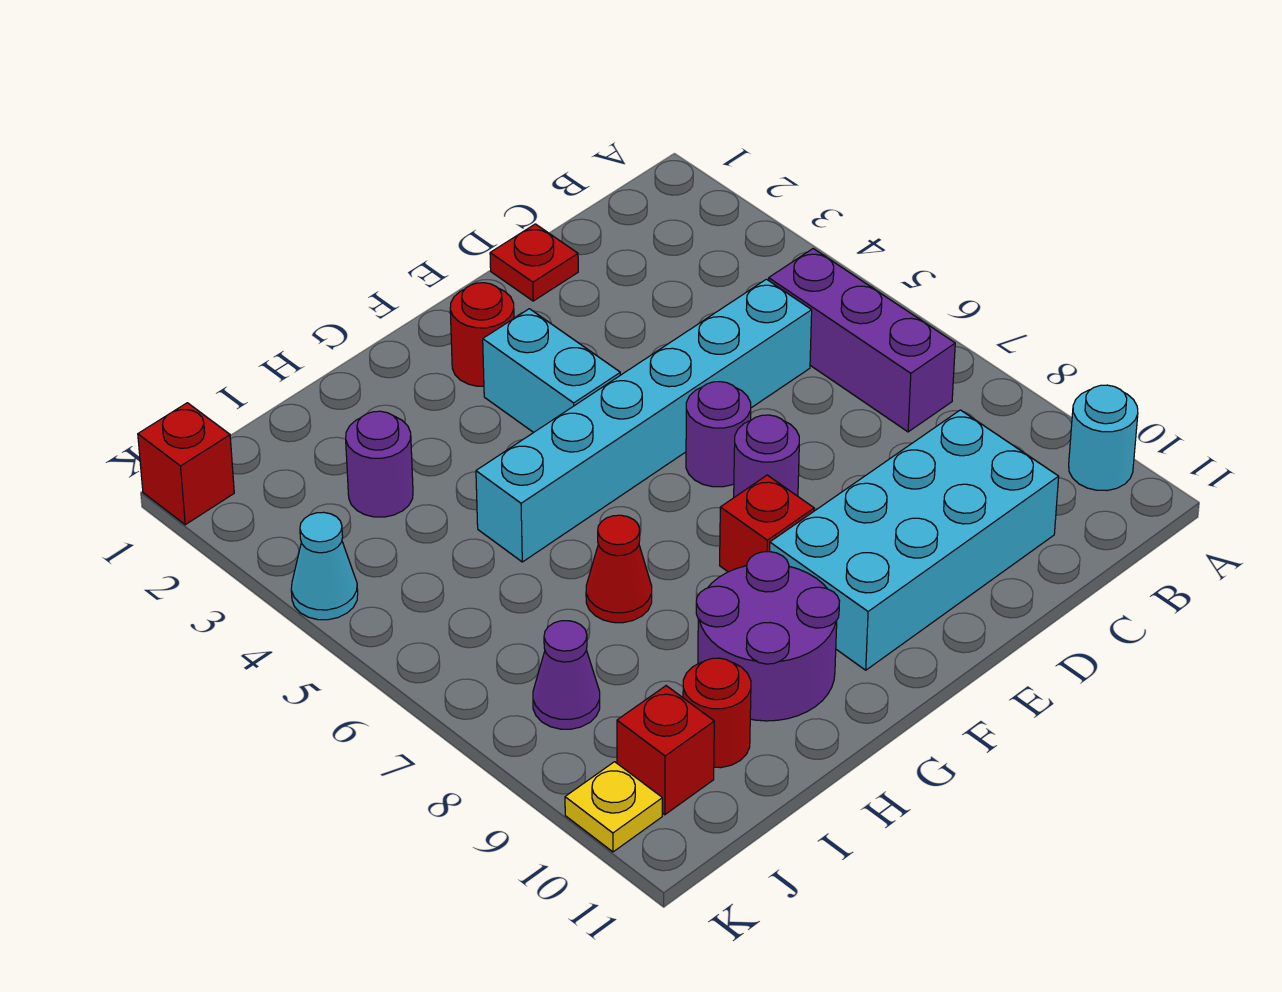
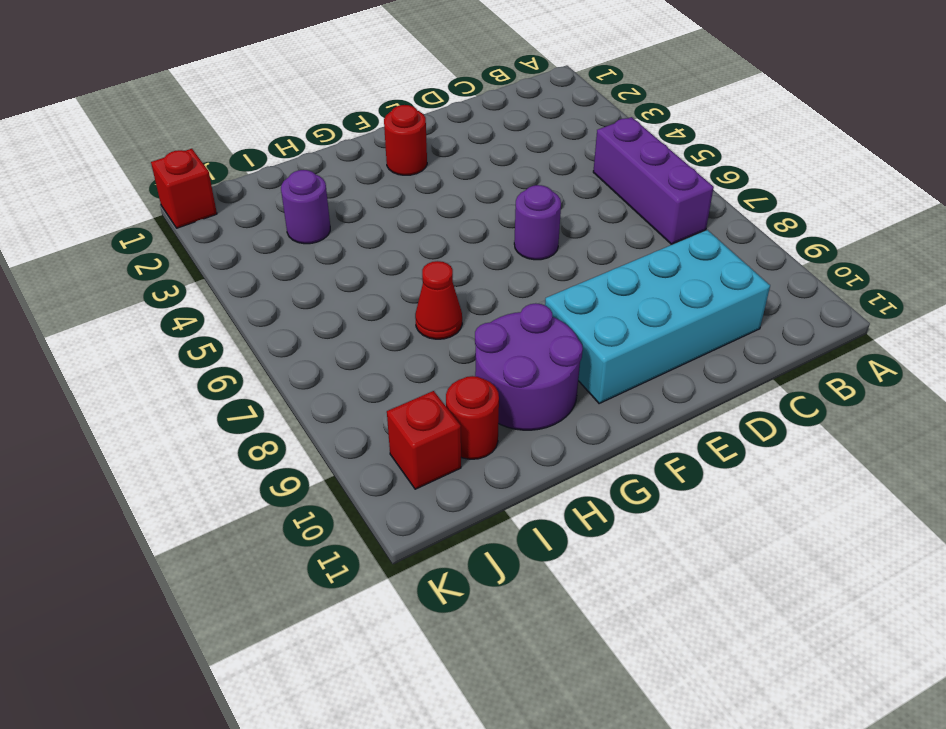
none -> cyan round brick A10 level 1
none -> cyan brick C5:H5 level 1
none -> red plate D1 level 1

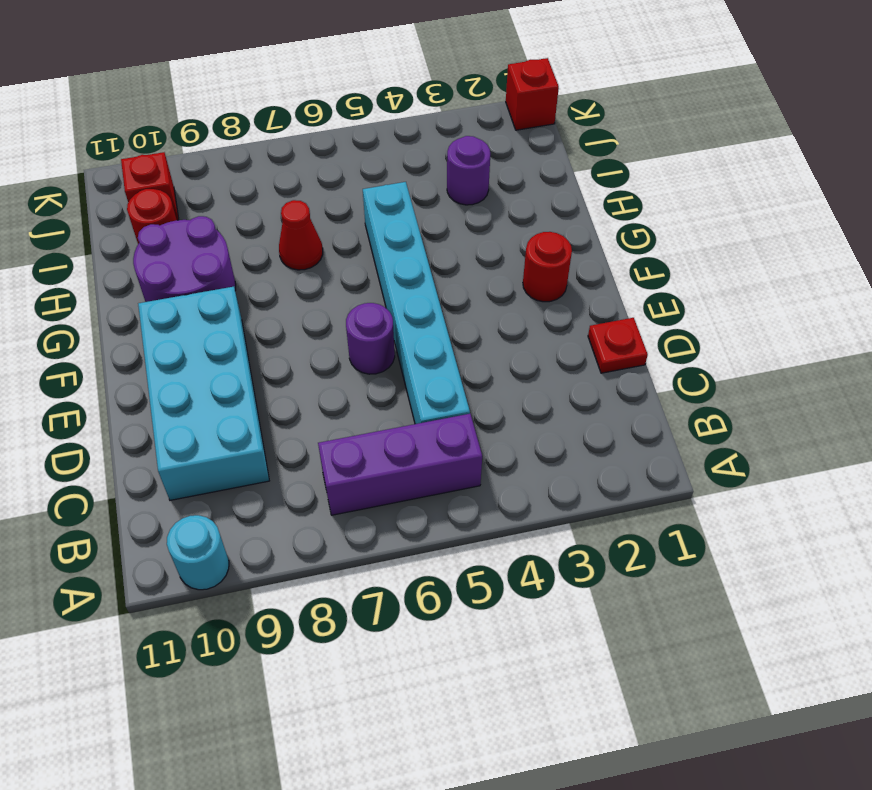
none -> purple round brick E7 level 1
none -> cyan brick F3:F4 level 1
none -> red brick F8 level 1

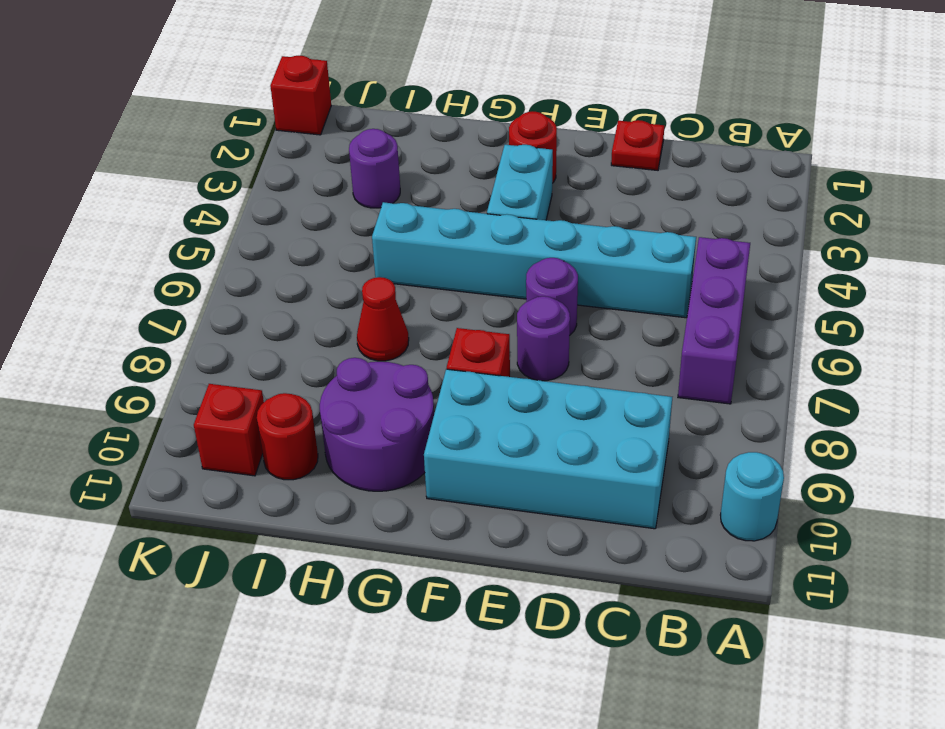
none -> purple cone J8 level 1
none -> cyan cone K4 level 1
none -> yellow plate K10 level 1

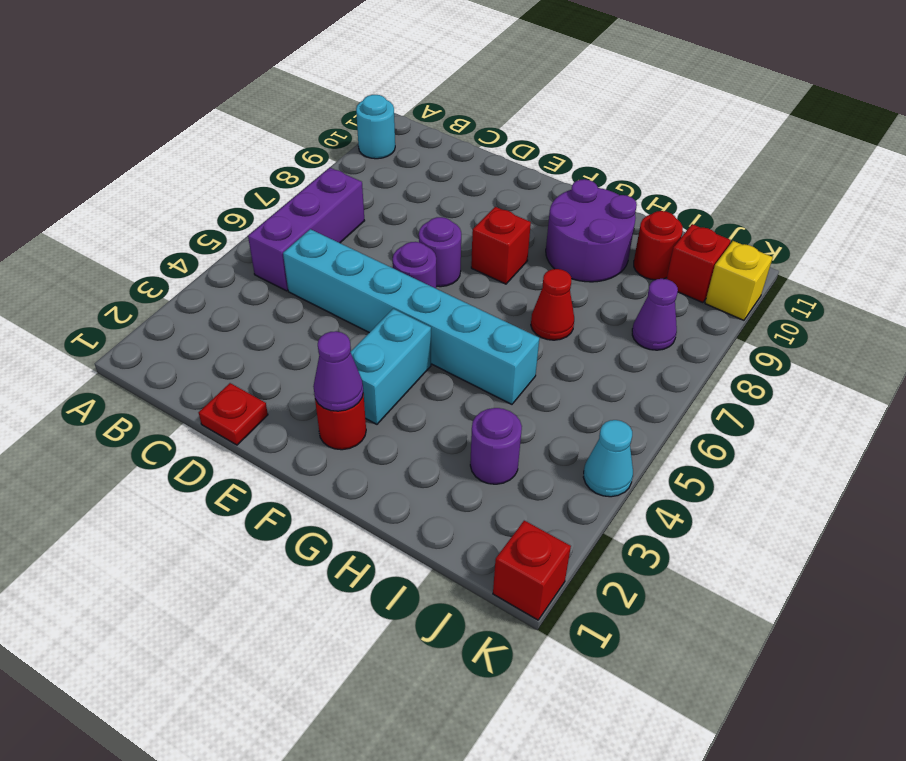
purple cone F2 level 2 -> none
yellow brick K10 level 1 -> yellow plate K10 level 1
none -> cyan brick C9:F10 level 1

